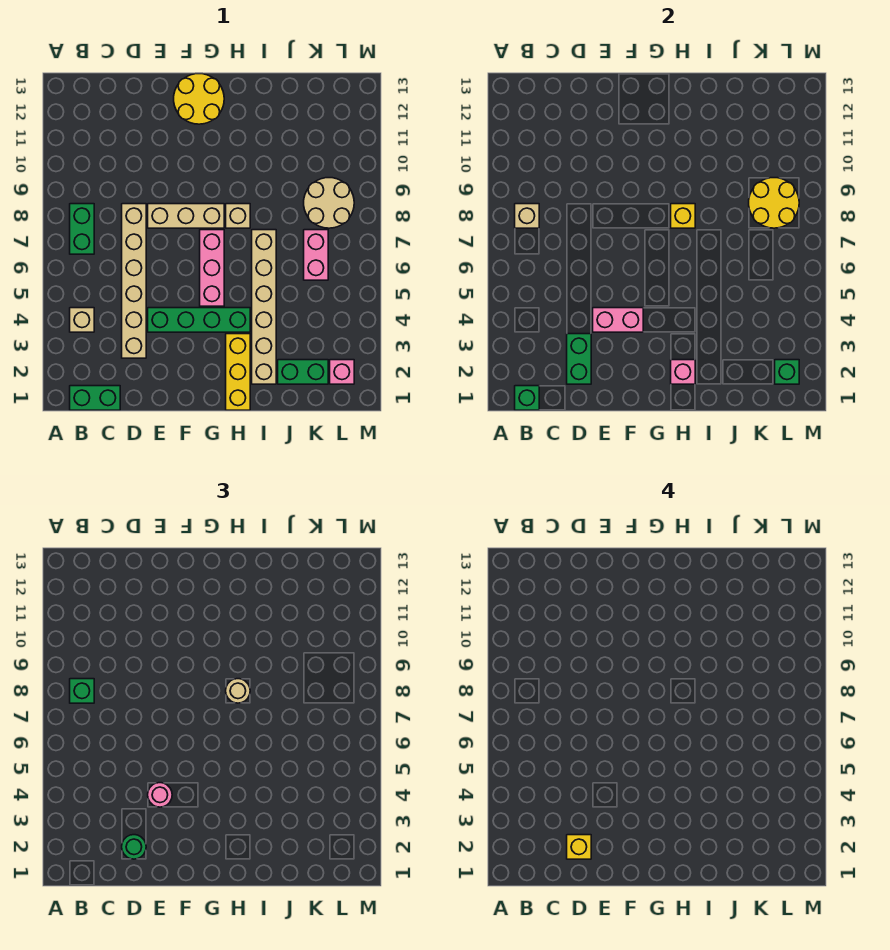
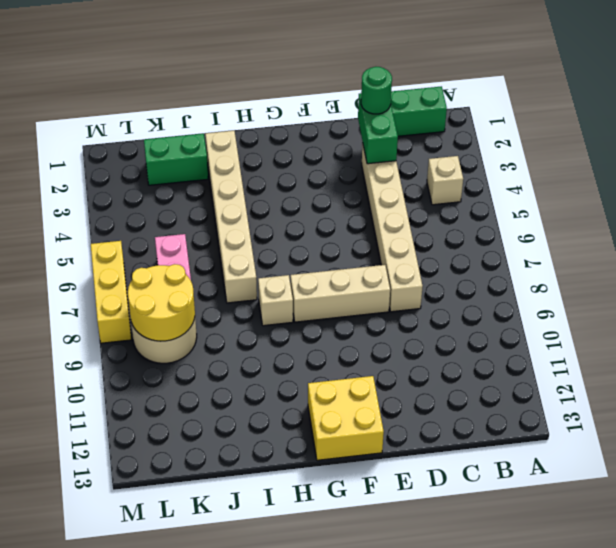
yellow brick F12:G13 level 1 -> yellow round brick F12:G13 level 1
yellow brick M6:M8 level 1 -> yellow brick H1:H3 level 1
none -> green brick B7:B8 level 1
none -> green brick E4:H4 level 1
none -> pink brick G5:G7 level 1

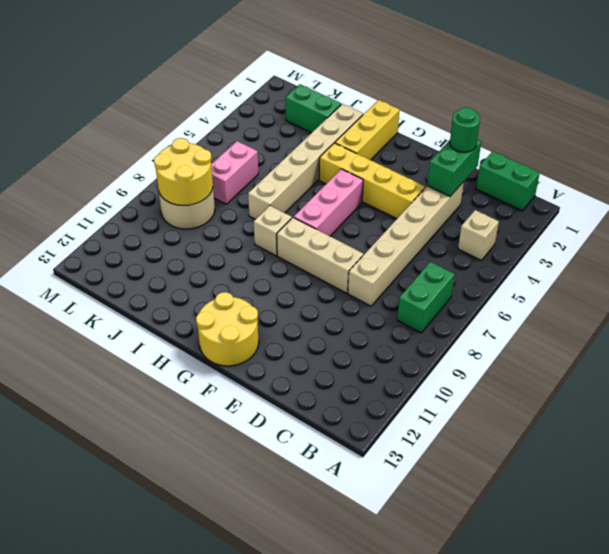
yellow brick E4:H4 level 1 -> green brick E4:H4 level 1
none -> pink brick L2 level 1
none -> green brick B1 level 2
none -> tan brick B8 level 2

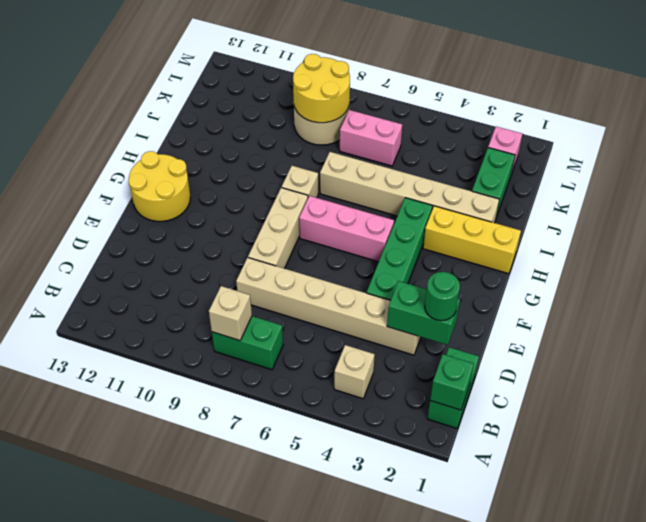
none -> pink brick E4:F4 level 2
none -> pink brick H2 level 2
none -> yellow brick H8 level 2

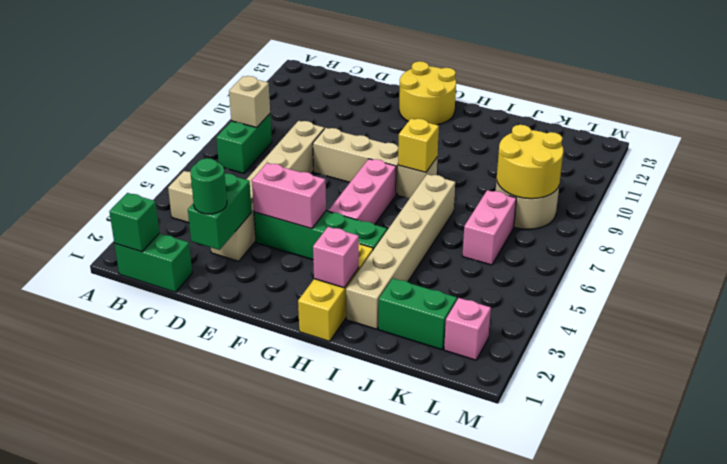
none -> green brick L2 level 2
none -> green brick B8 level 3
none -> pink round brick E4 level 3

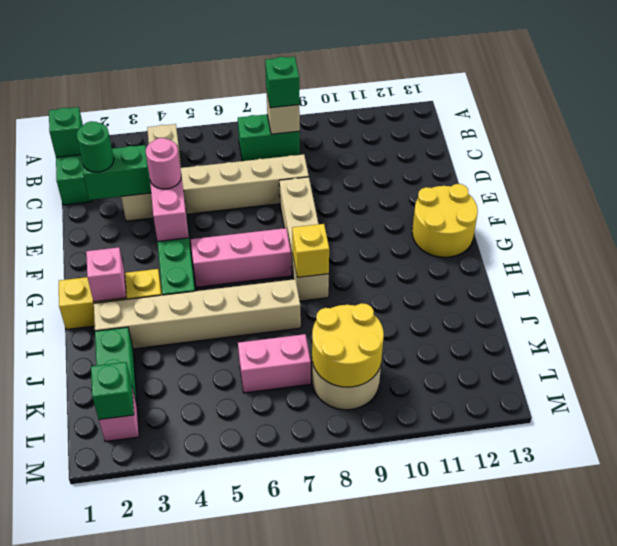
none -> tan round brick H8 level 3
none -> yellow brick D2 level 4

